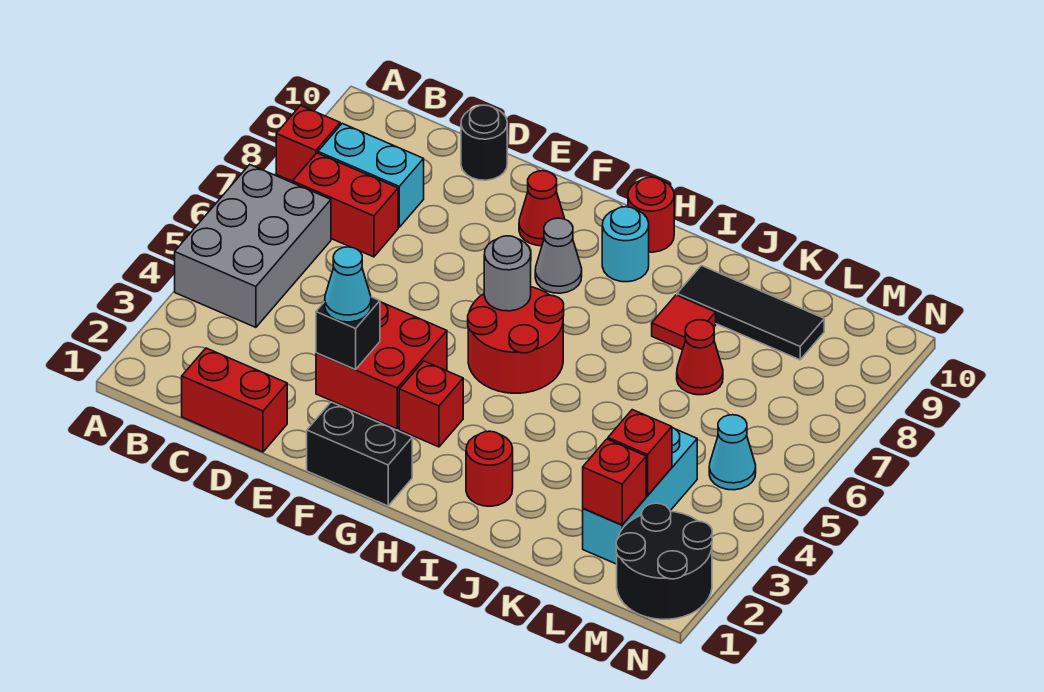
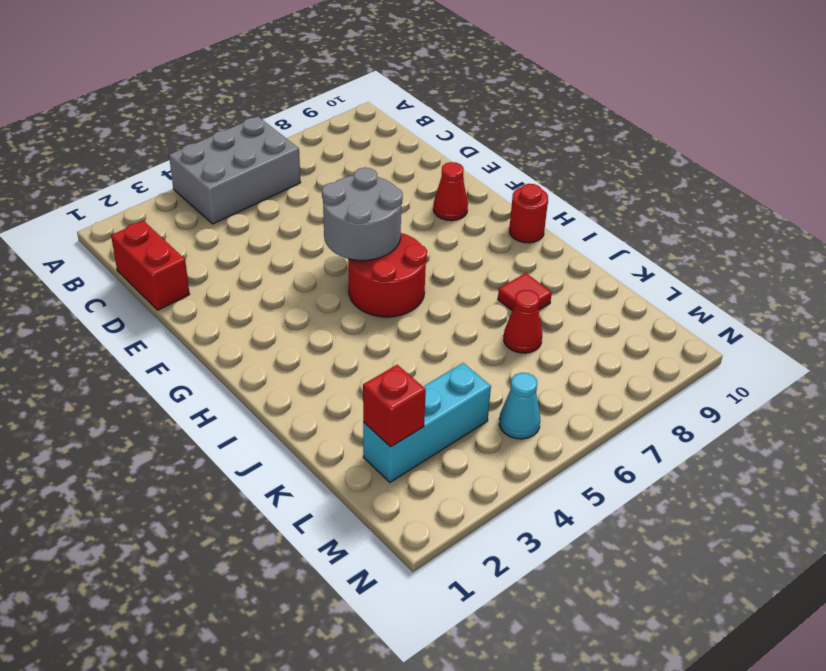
grey round brick F5:G6 level 2 -> grey round brick G6 level 2
none -> red brick A8 level 1
none -> red brick B7:C7 level 1
none -> cyan brick B8:C8 level 1

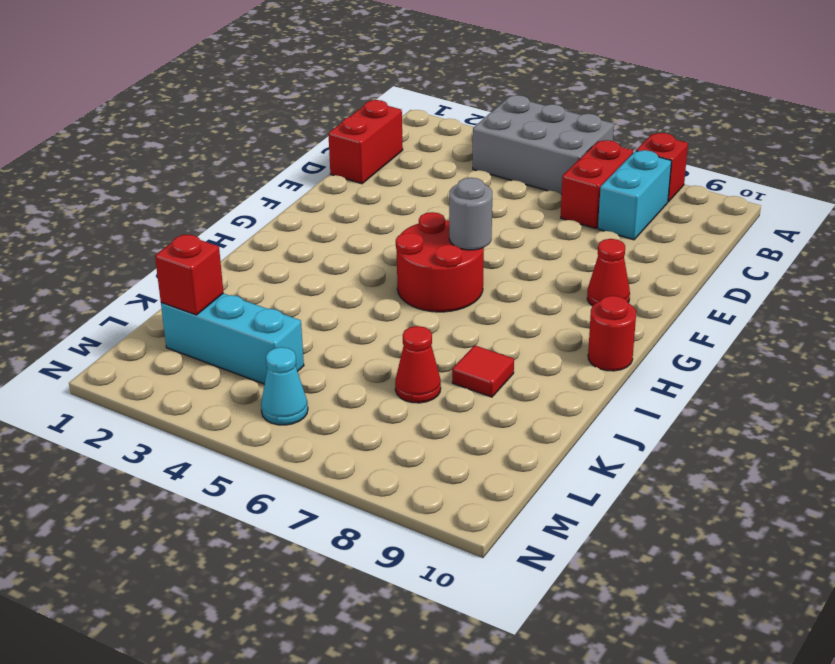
none -> black round brick D10 level 1
none -> red brick E3:F4 level 1
none -> black brick F1:G1 level 1

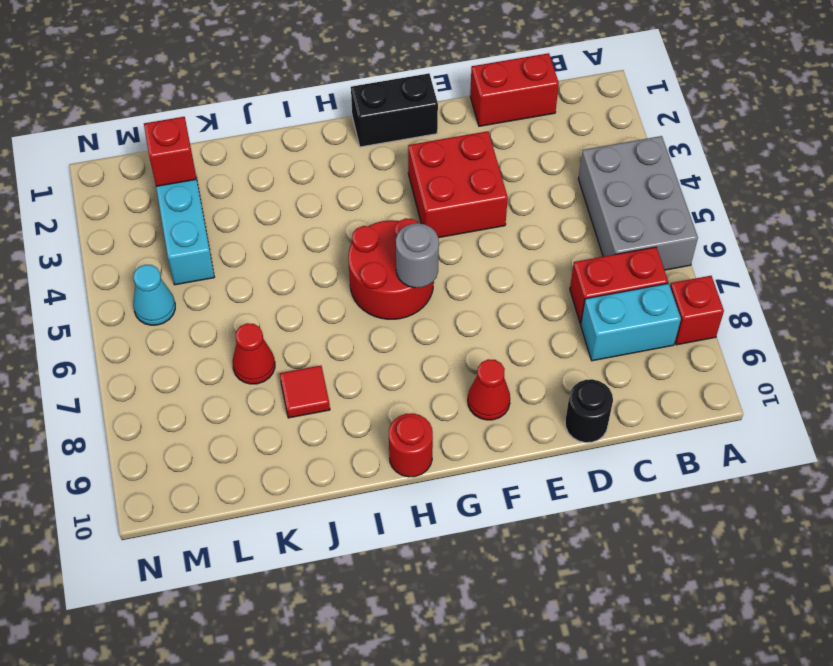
none -> red brick G3 level 1
none -> grey cone G8 level 1
none -> cyan round brick H9 level 1

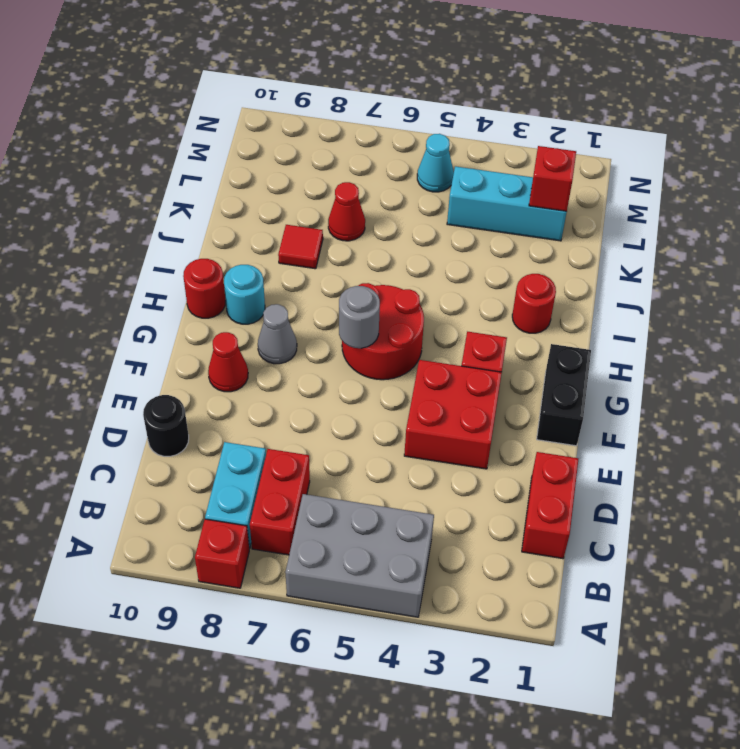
none -> black tile J9:L9 level 1
none -> black round brick M1:N2 level 1
none -> black brick E3 level 2

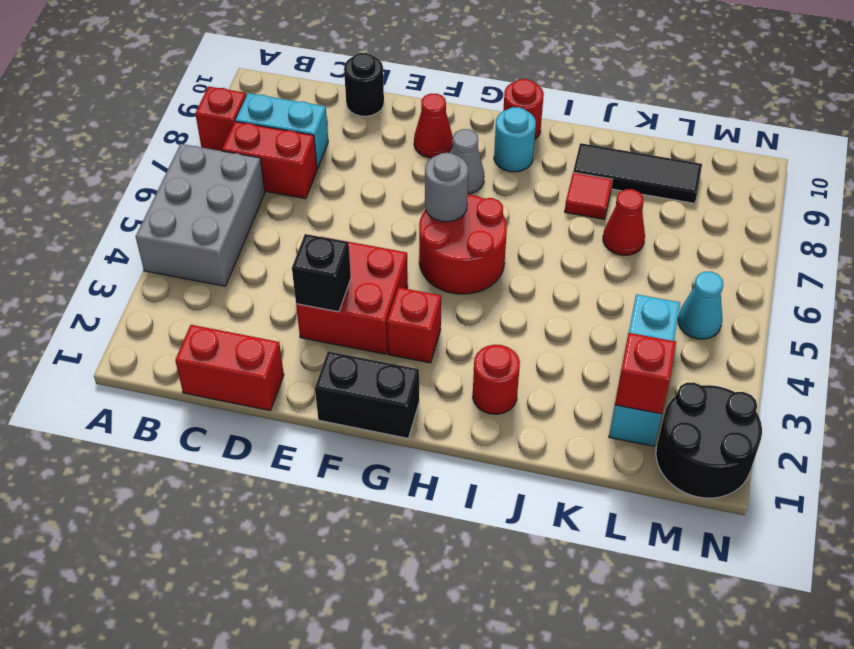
none -> red brick L3 level 2
none -> cyan cone E3 level 3

